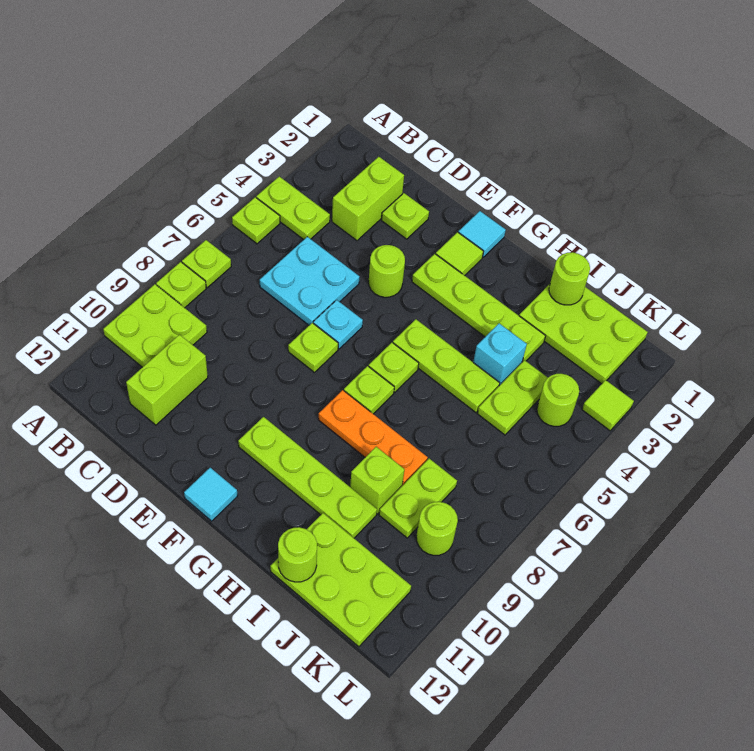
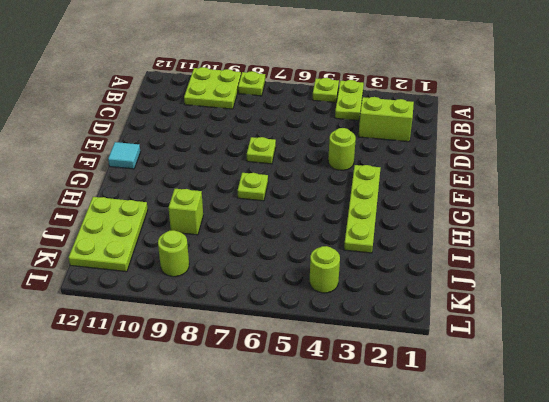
none -> lime plate A7 level 1
none -> cyan plate C5:D6 level 1
none -> lime brick C10:C11 level 1
none -> lime plate D2 level 1

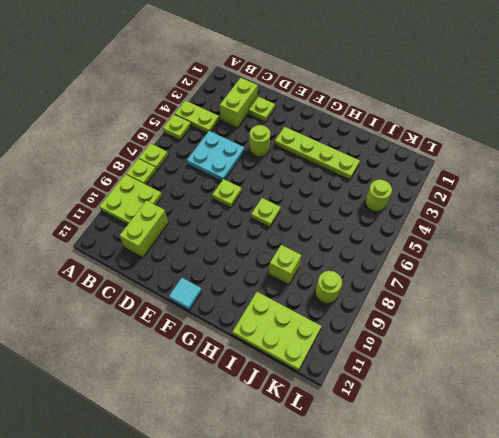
none -> cyan plate E6 level 1
none -> cyan tile F1 level 1
none -> lime tile F2 level 1
none -> lime plate F10:I10 level 1

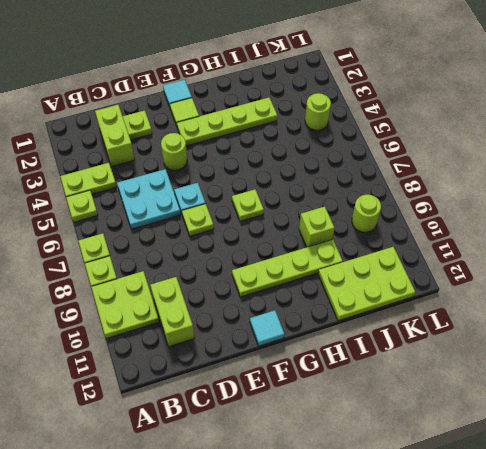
none -> lime plate G5:I5 level 1
none -> lime plate G6 level 1
none -> orange plate G8:I8 level 1
none -> lime plate I1:K2 level 1

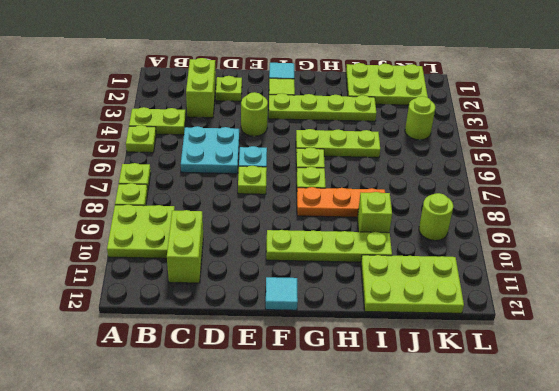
none -> cyan brick I4 level 1
none -> lime plate J4:J5 level 1
none -> lime plate J8:J9 level 1
none -> lime tile L3 level 1

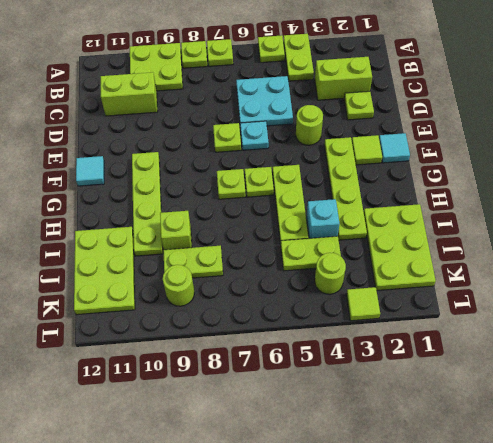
none -> orange plate G8:I8 level 1
none -> lime round brick I1 level 2
none -> lime round brick I12 level 2

